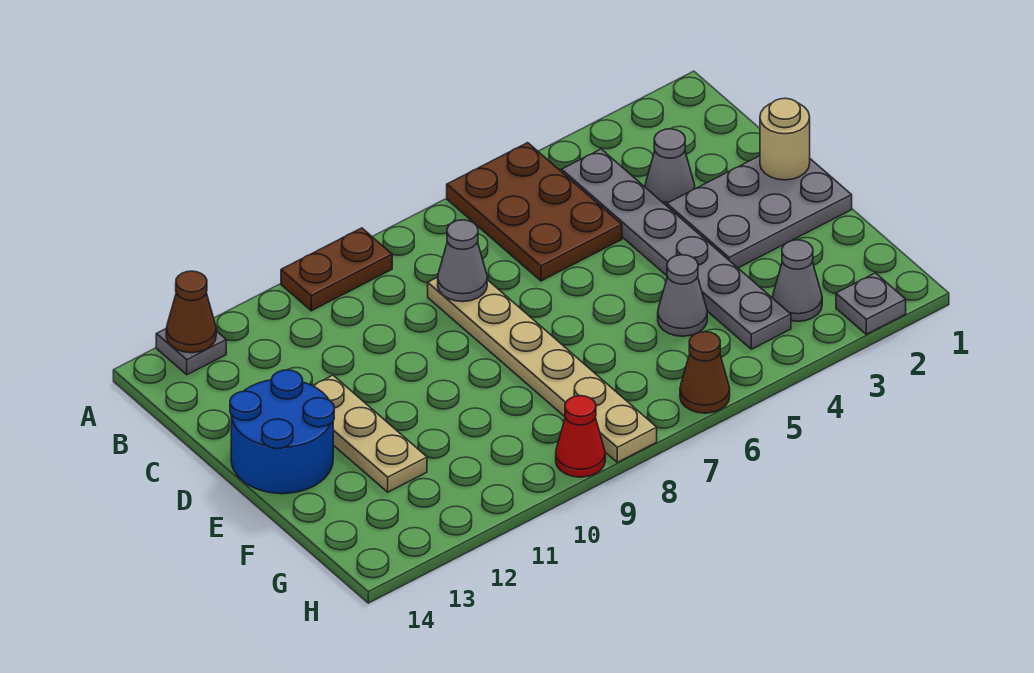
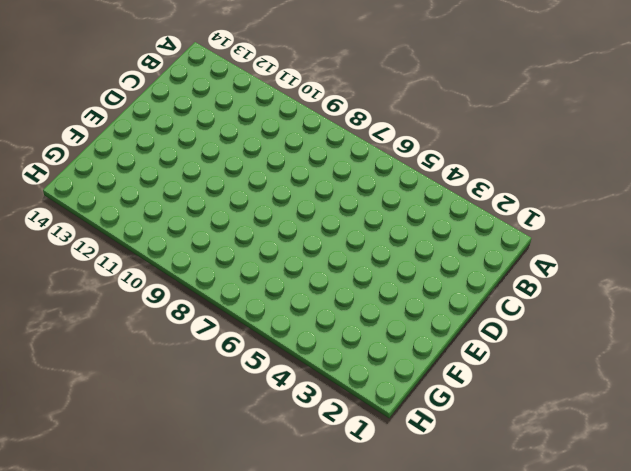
none -> brown plate A5:C6 level 1
none -> brown plate A9:A10 level 1
none -> grey plate A13 level 1

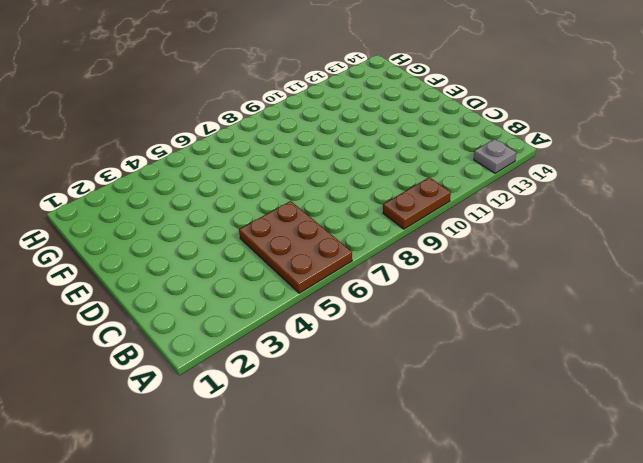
none -> grey plate B4:G4 level 1
none -> grey cone C3 level 1
none -> tan plate C8:H8 level 1

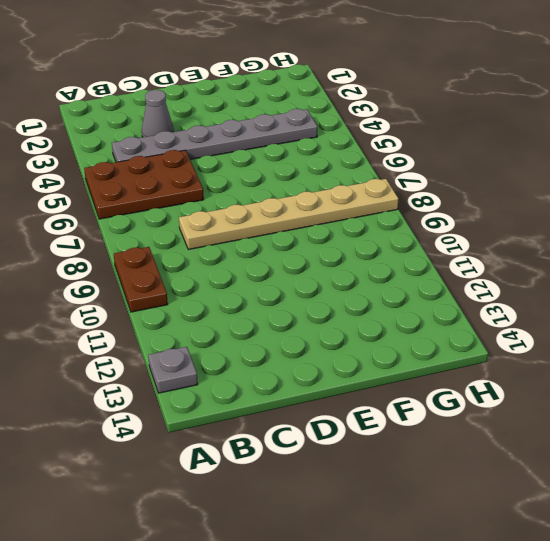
none -> grey plate D1:E3 level 1
none -> tan plate D12:F12 level 1
none -> blue round brick D13:E14 level 1

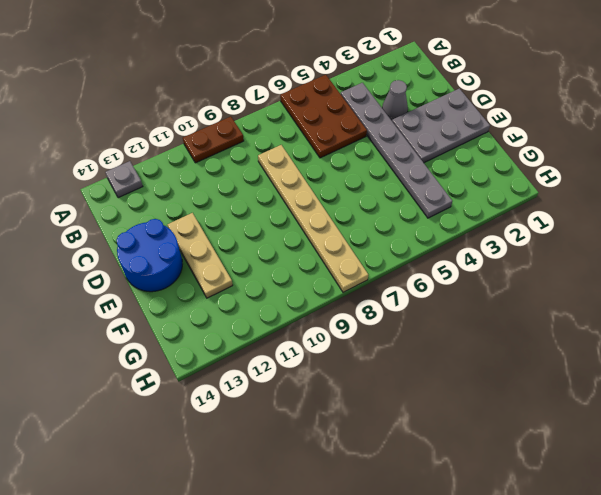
none -> grey cone F5 level 1
none -> grey cone G3 level 1
none -> grey plate H2 level 1

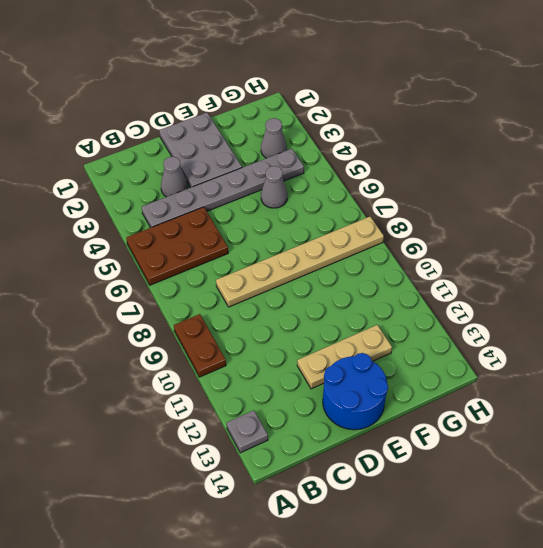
none -> grey plate H2 level 1
none -> brown cone H6 level 1
none -> red cone H9 level 1

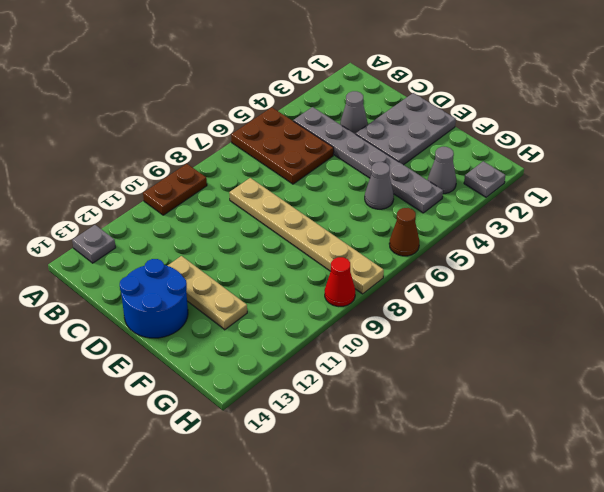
none -> brown cone A13 level 2
none -> grey cone C8 level 2
none -> tan round brick D1 level 2

